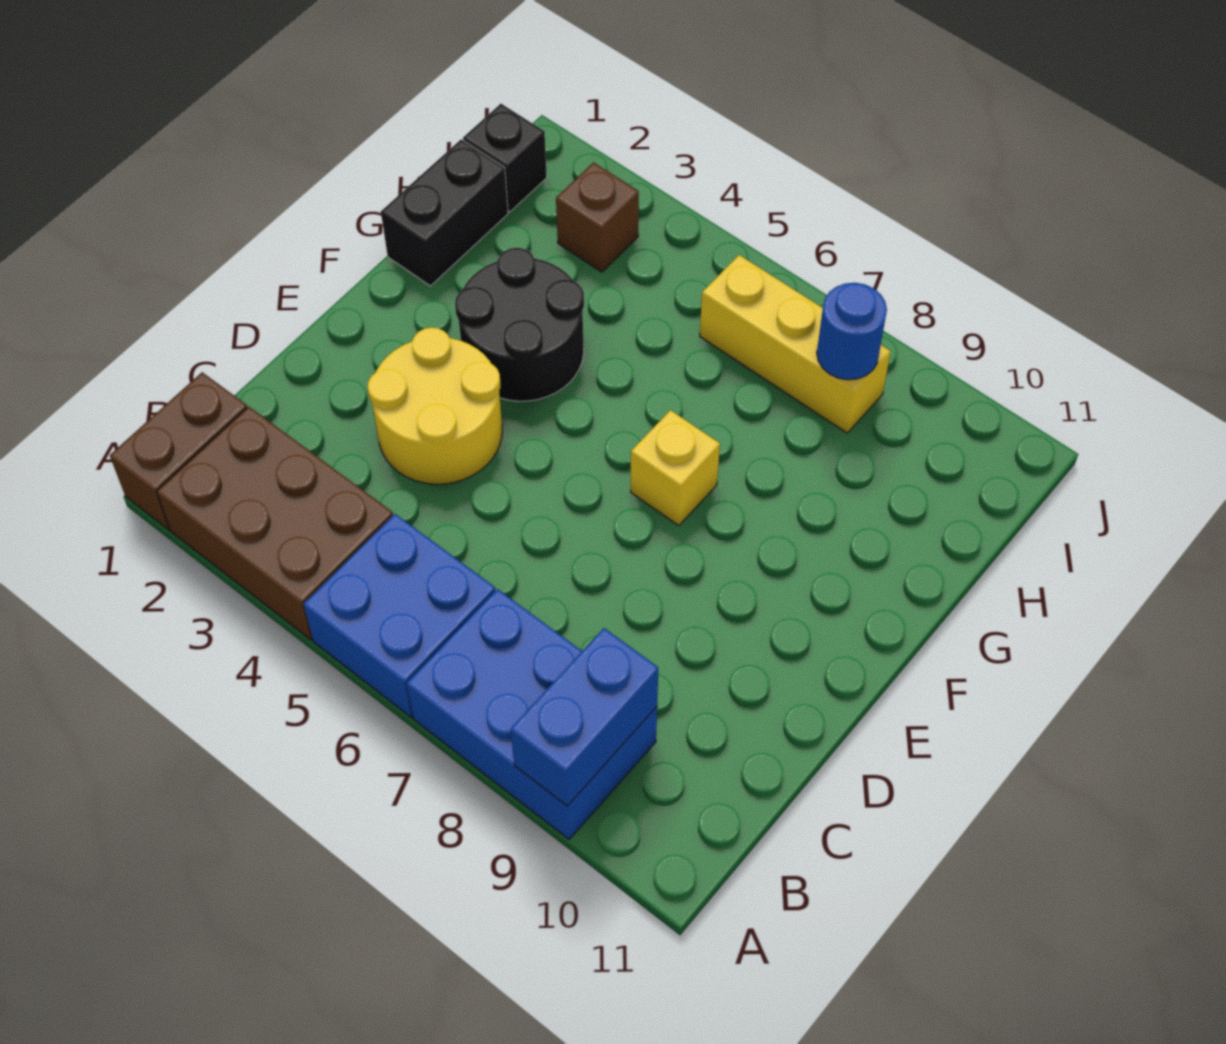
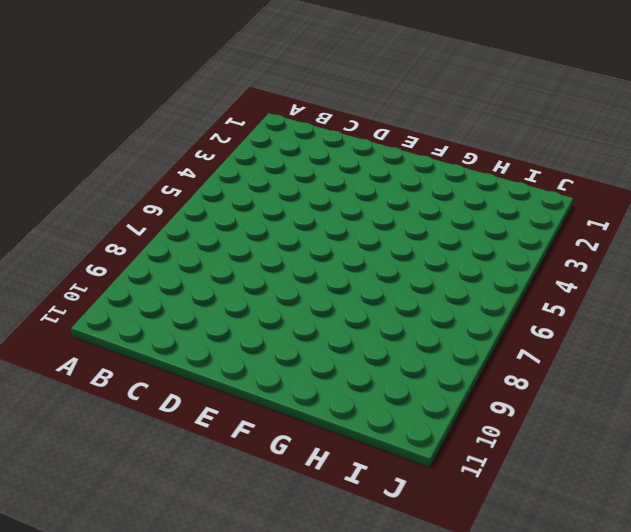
none -> brown brick A1:B1 level 1
none -> brown brick A2:B4 level 1
none -> blue brick A5:B6 level 1

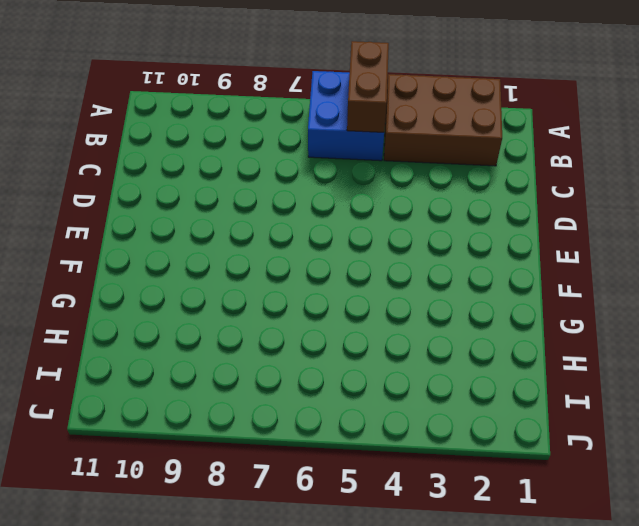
brown brick A5:B5 level 2 -> brown brick A1:B1 level 1
none -> blue brick A7:B9 level 1
none -> yellow round brick D3:E4 level 1
none -> black round brick F3:G4 level 1

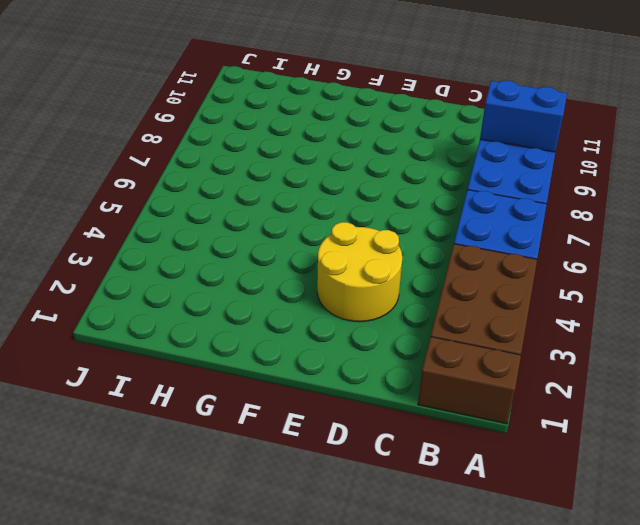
none -> black round brick F3:G4 level 1
none -> yellow brick F7 level 1
none -> black brick G1:H1 level 1

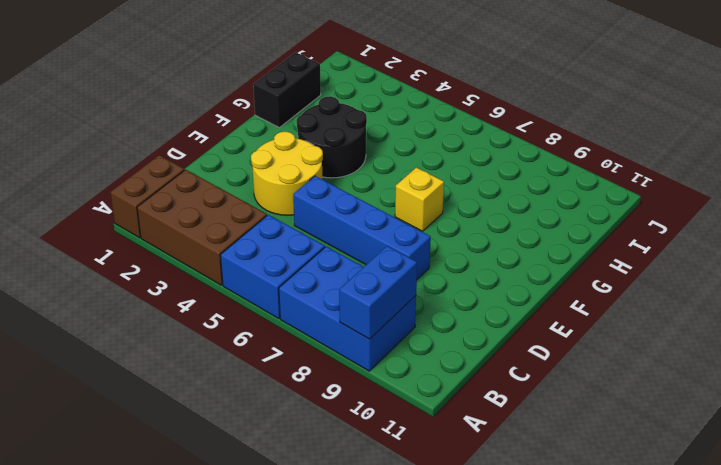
blue brick D5:D8 level 1 -> none
none -> black brick I1 level 1
none -> brown brick I3 level 1
none -> yellow brick I6:I8 level 1

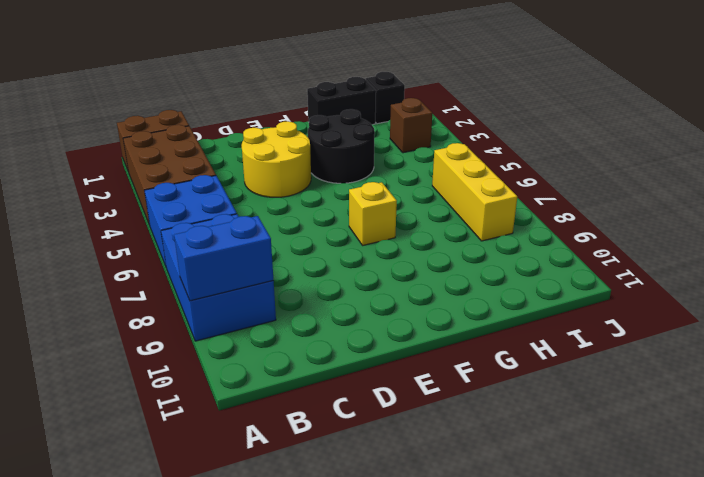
none -> blue round brick I8 level 2

